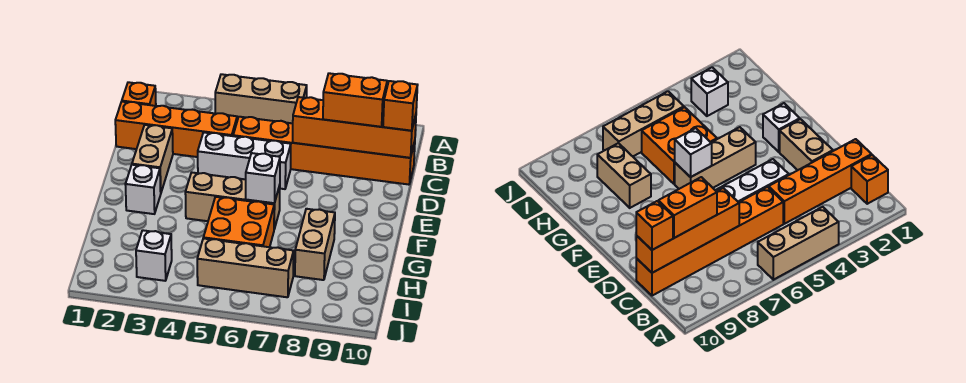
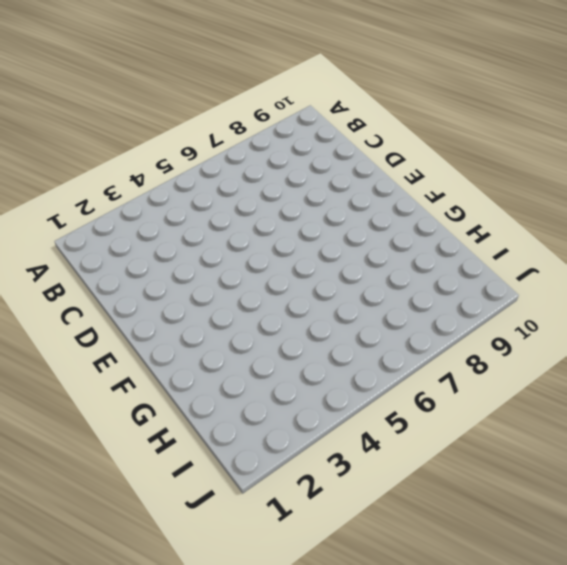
none -> tan brick A4:A6 level 1
none -> orange brick B1 level 1
none -> orange brick C1:C4 level 1

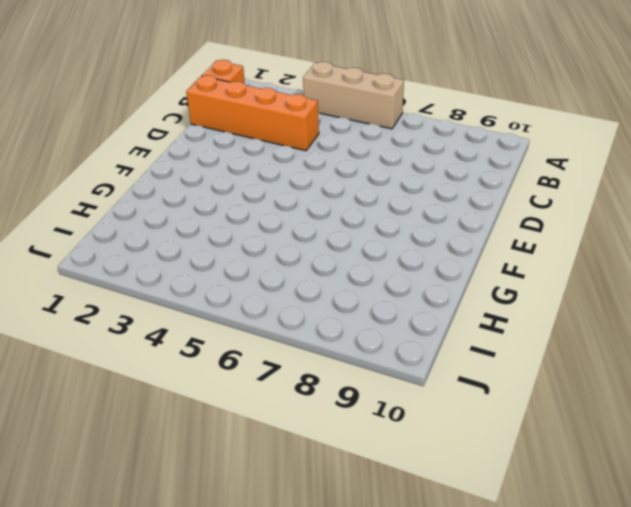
none -> orange brick C5:C10 level 1
none -> tan brick D2:E2 level 1
none -> white brick D4:D6 level 1

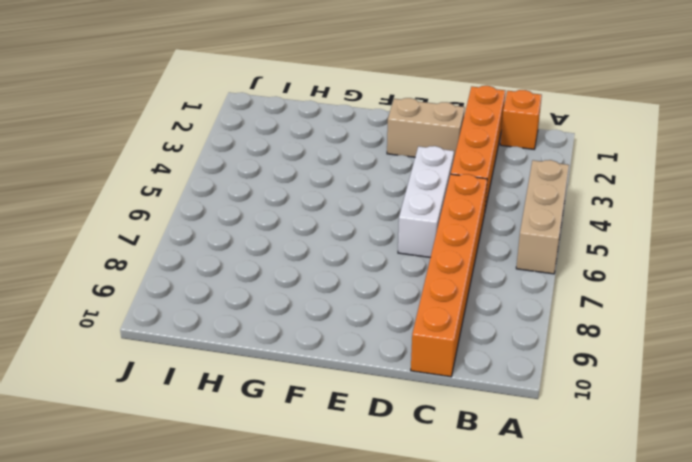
none -> white brick F2 level 1
none -> tan brick F4:F6 level 1
none -> orange brick G5:H6 level 1

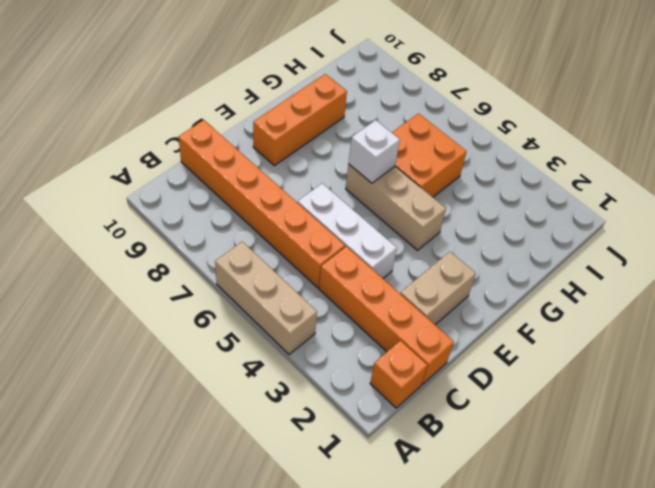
orange brick E9:G9 level 1 -> none
none -> white brick F2 level 1
none -> tan brick G8:H8 level 1
none -> white brick I3 level 1

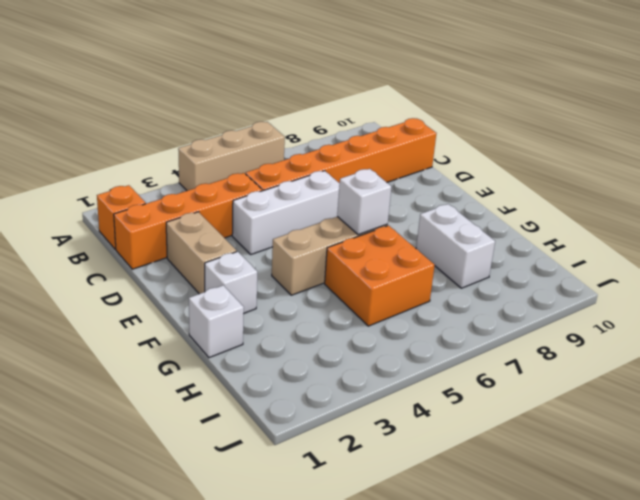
white brick G1 level 1 -> white brick I3 level 1
white brick G8:H8 level 1 -> tan brick G8:H8 level 1
none -> tan brick I5:I7 level 1
none -> orange brick C7:C10 level 2
none -> orange brick C8:C9 level 3

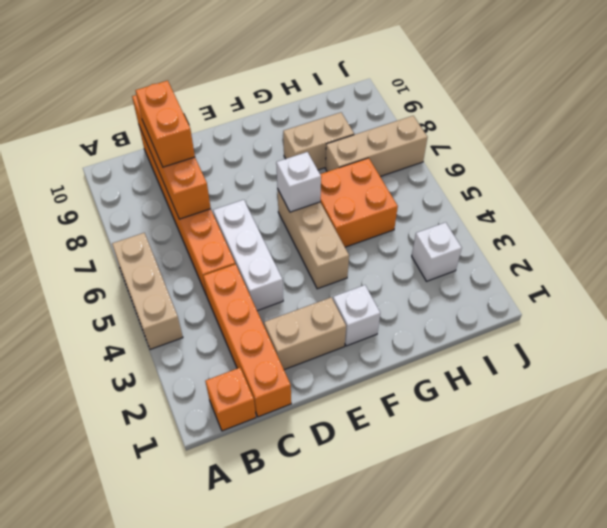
tan brick H7:J7 level 1 -> tan brick I5:I7 level 1
none -> orange brick C10 level 3

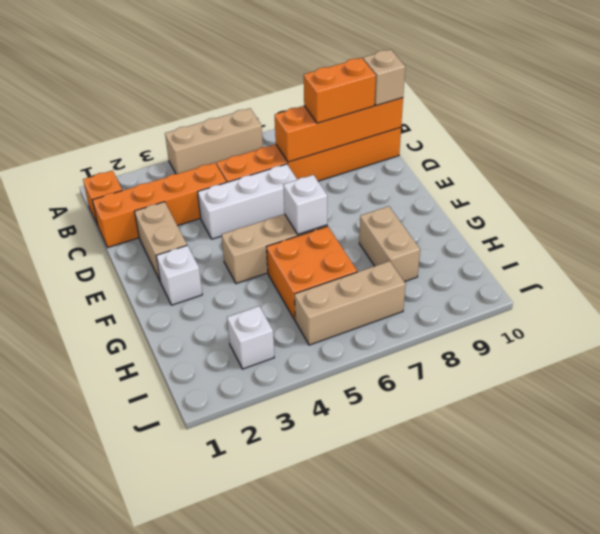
tan brick C10 level 3 -> orange brick C10 level 3

